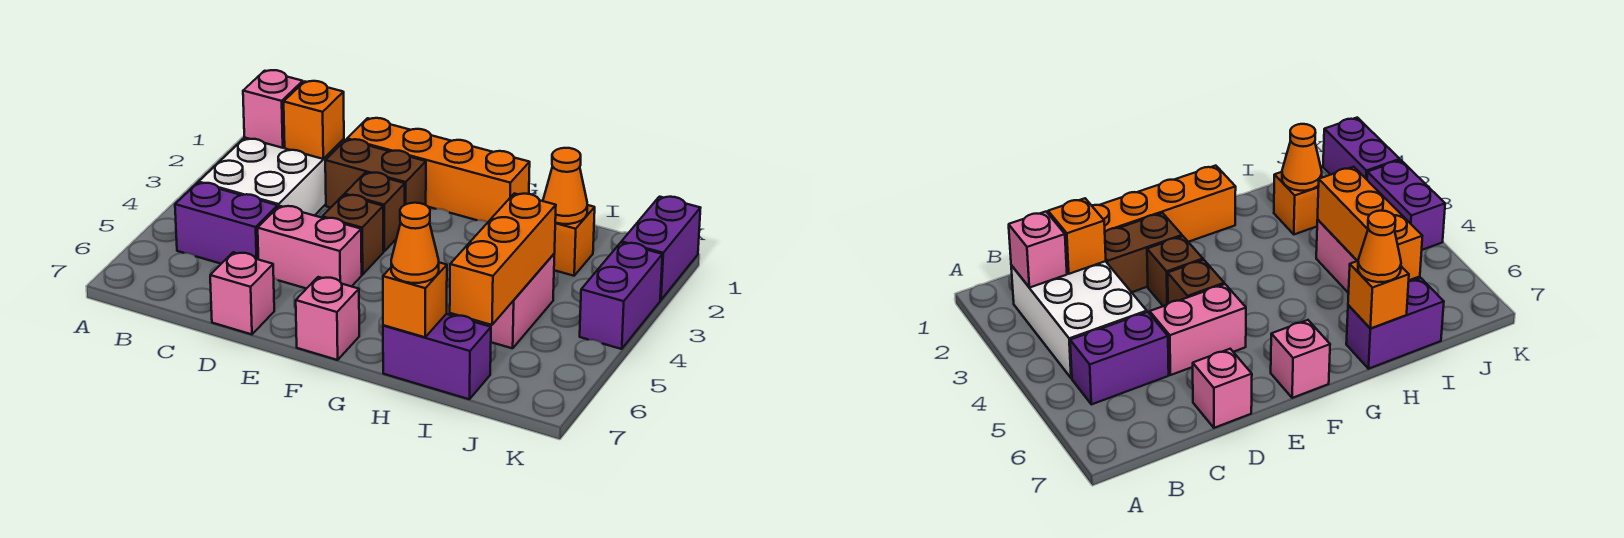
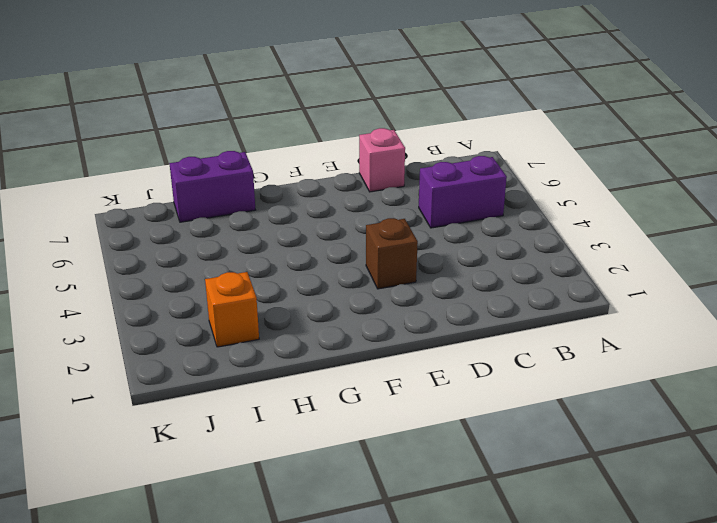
none -> white brick B2:C4 level 1
none -> orange brick D1:G1 level 1
none -> brown brick D2:E2 level 1

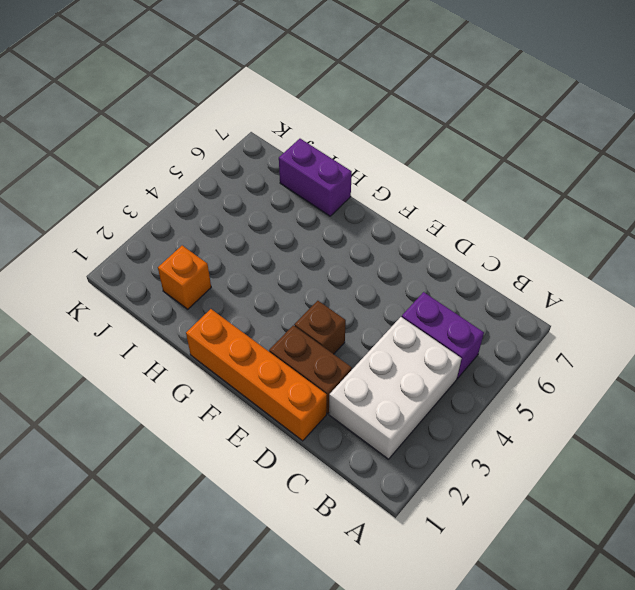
none -> pink brick D5:E5 level 1
none -> pink brick D7 level 1
none -> brown brick E4 level 1

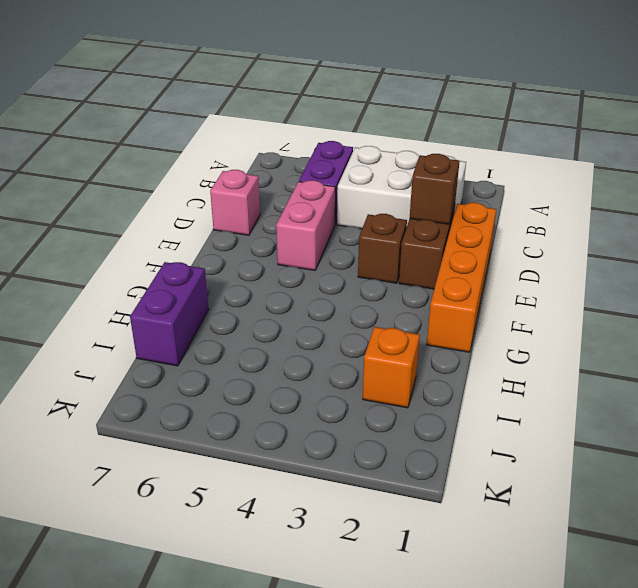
brown brick D2 level 2 -> brown brick E4 level 1
none -> pink brick F7 level 1
none -> pink brick I4:I5 level 1
none -> purple brick K1:K2 level 1

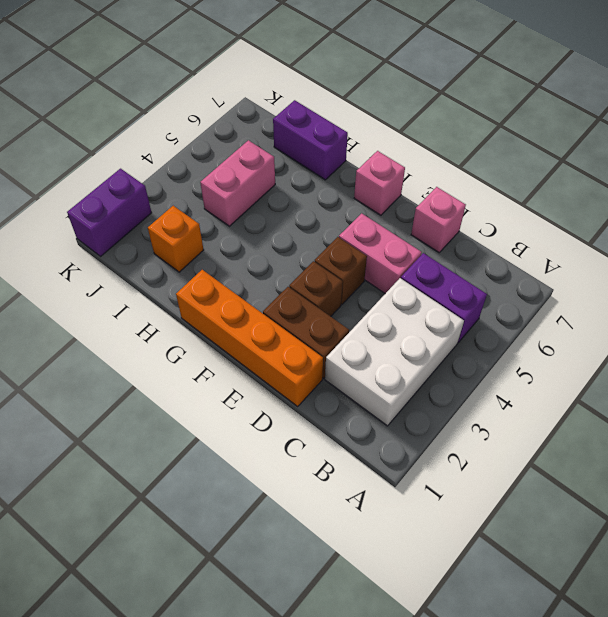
none -> purple brick K3:K4 level 1
none -> pink brick B2 level 2
none -> orange brick C2 level 2

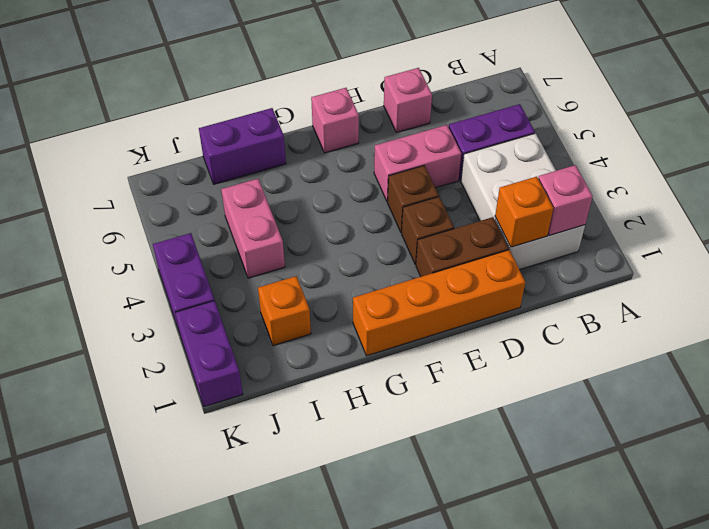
none -> orange brick H7 level 2
none -> orange cone I2 level 2
none -> orange brick I4:I6 level 2

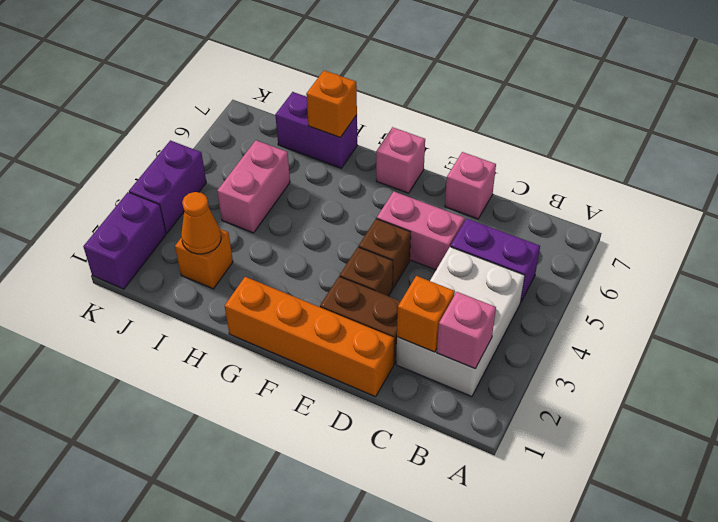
none -> orange brick I4:I6 level 2
none -> orange cone H7 level 3

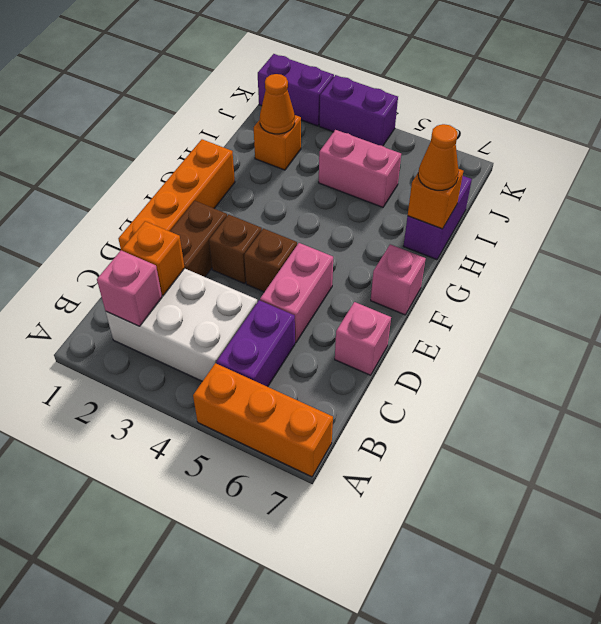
orange brick A5:A7 level 1 -> orange brick I4:I6 level 2

